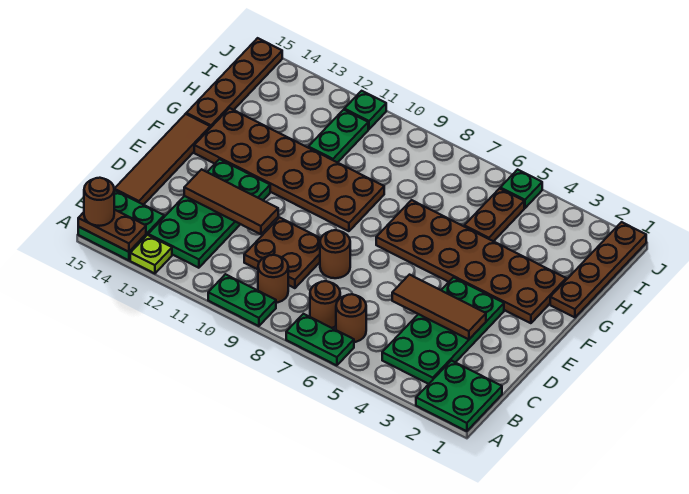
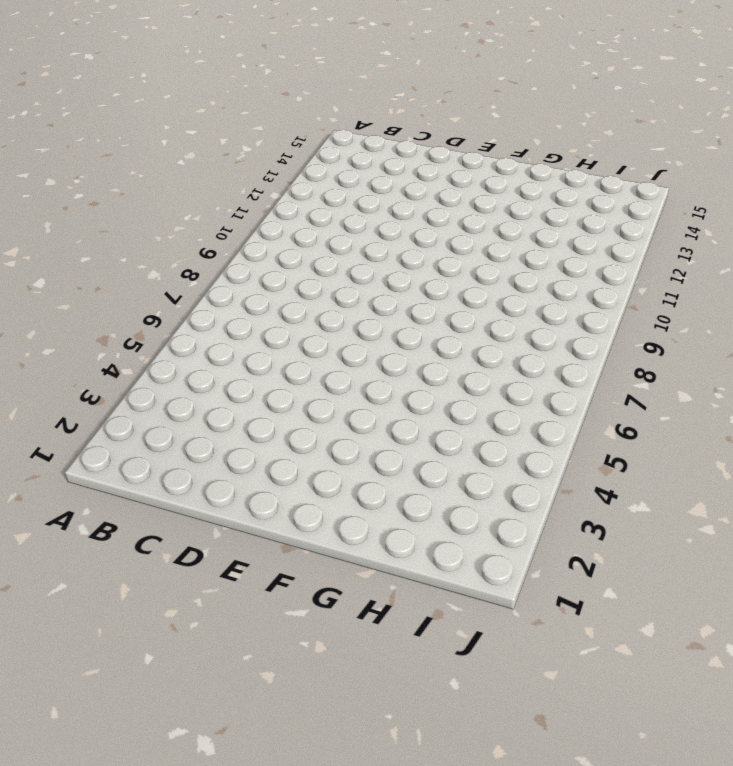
none -> green plate A1:B2 level 1
none -> green plate A6:A7 level 1
none -> green plate A9:A10 level 1

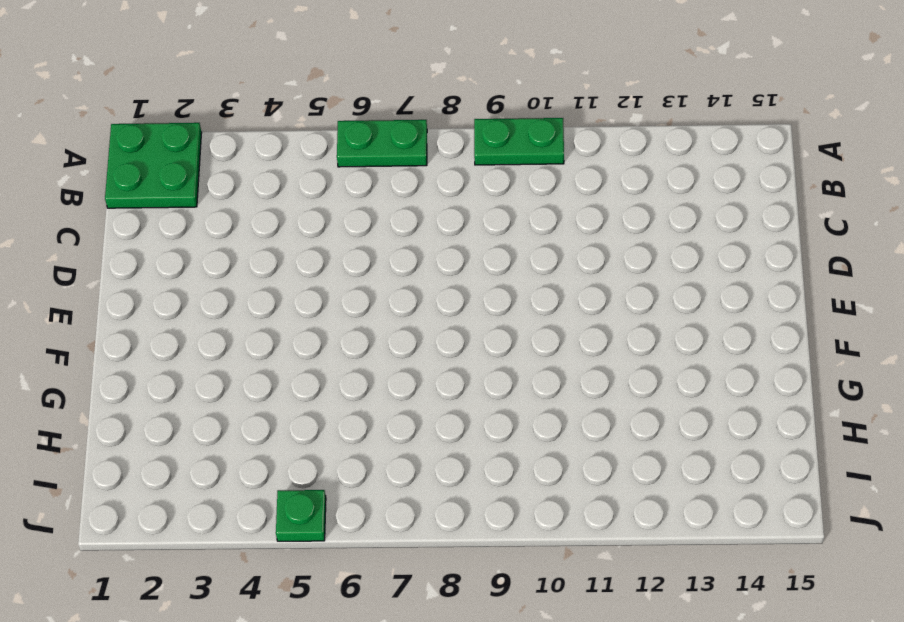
none -> lime plate A13 level 1
none -> green plate A14:B15 level 1
none -> green plate B3:E4 level 1

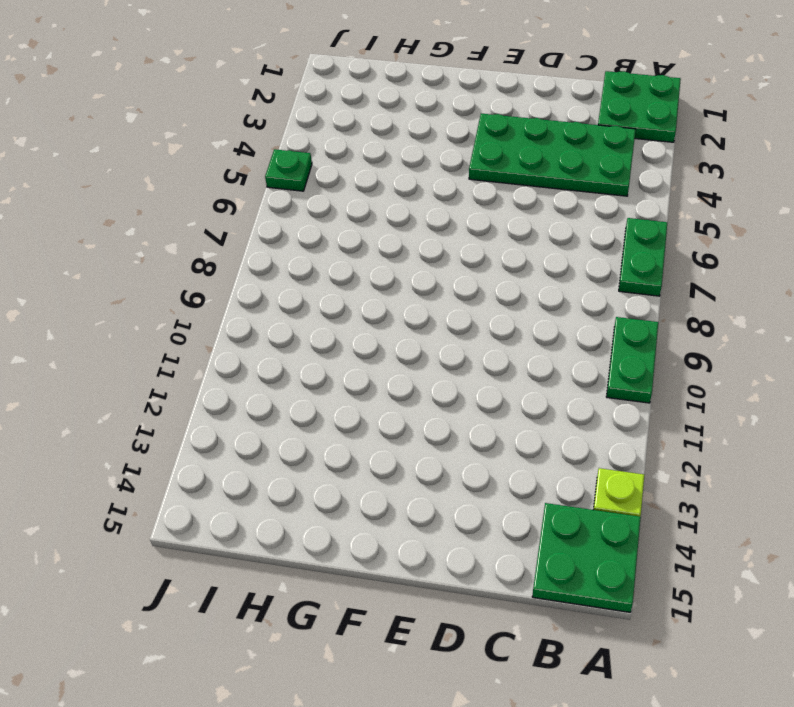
none -> brown round brick B6 level 1
none -> brown round brick B7 level 1
none -> brown round brick B9 level 1

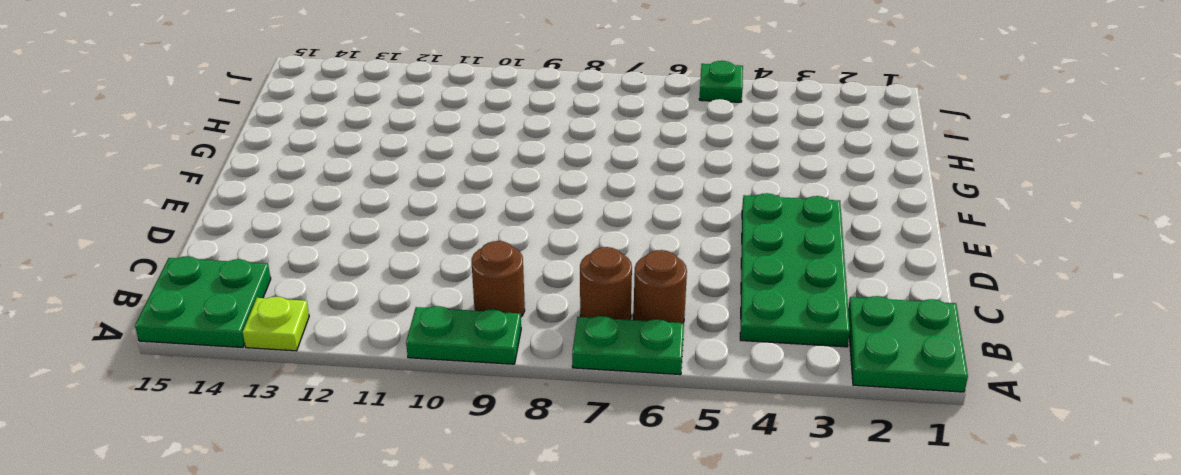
none -> green plate B12:E13 level 1
none -> brown plate C9:D10 level 1
none -> brown tile C15:F15 level 1

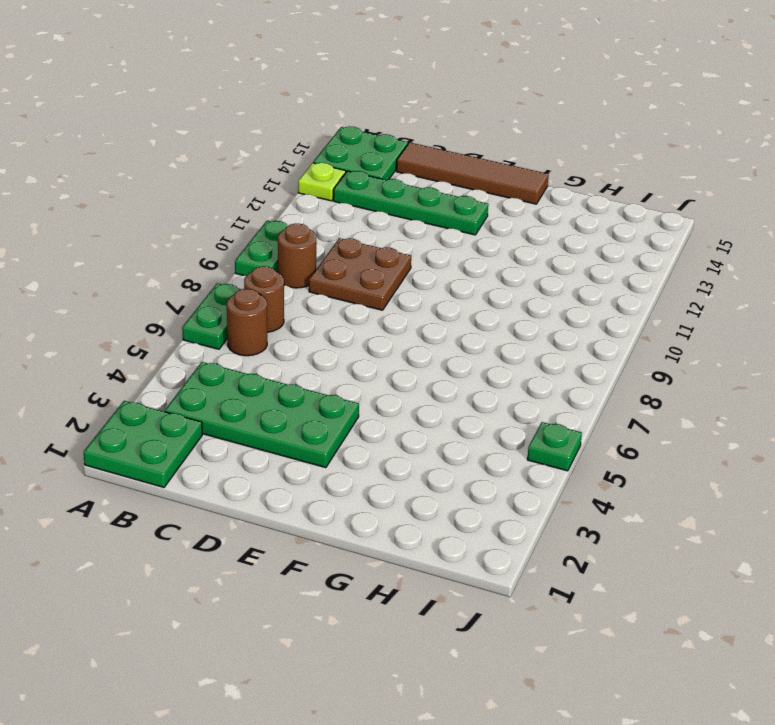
green plate B13:E13 level 1 -> green plate B12:E13 level 1
none -> brown round brick D8 level 1
none -> brown plate F2:G7 level 1
none -> brown plate F9:G14 level 1

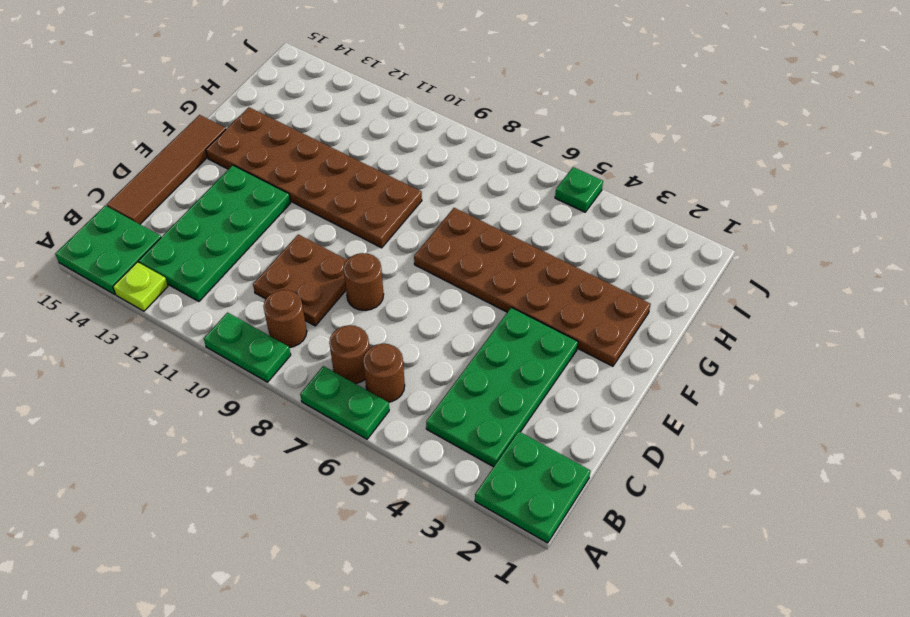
none -> brown plate G1:J1 level 1
none -> brown plate G15:J15 level 1
none -> brown plate H5:I5 level 1

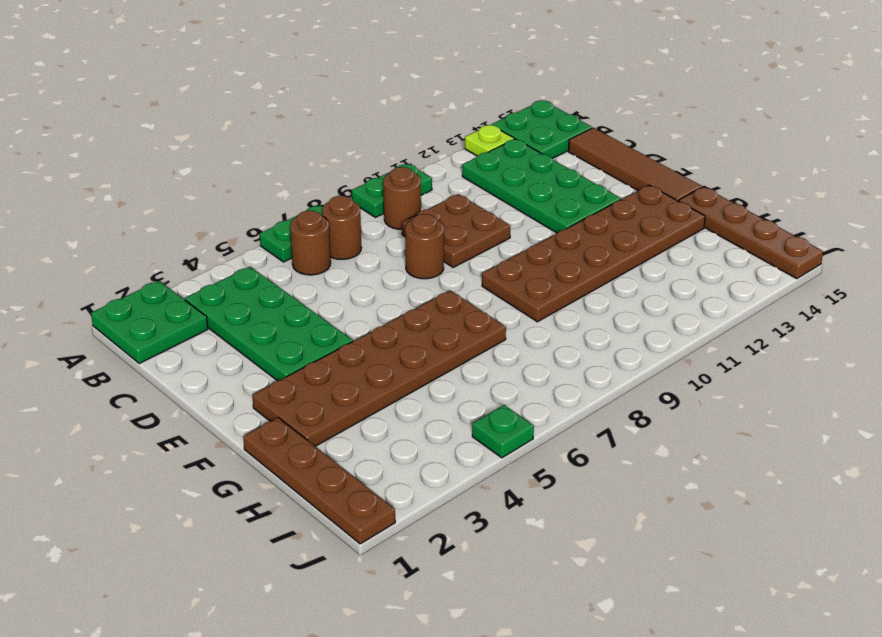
none -> brown plate H5:I5 level 1
none -> green plate H11:I11 level 1
none -> green plate J11 level 1

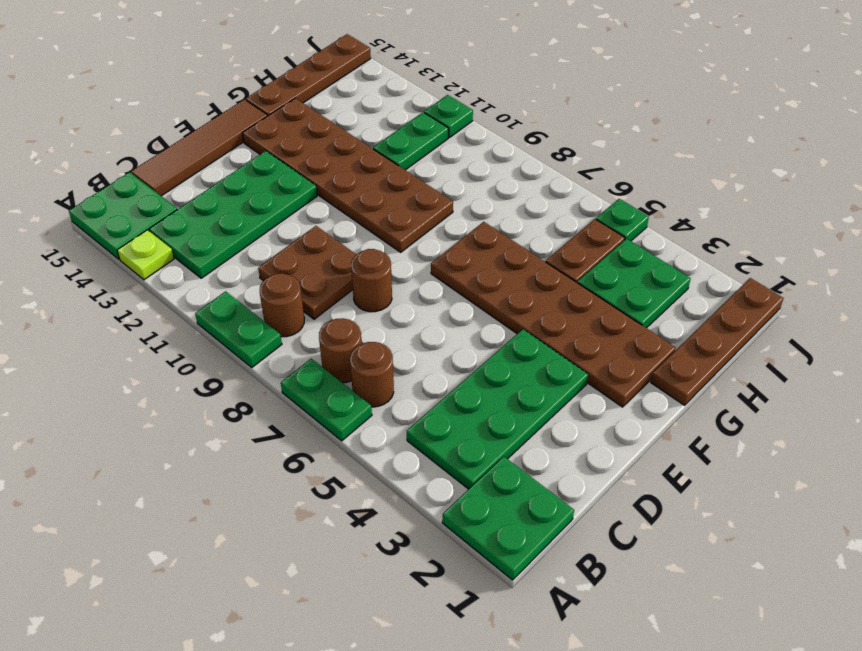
green plate H3:I4 level 1 -> none
none -> brown plate A14:A15 level 2
none -> brown tile D3:D5 level 2
none -> brown tile D11:D13 level 2

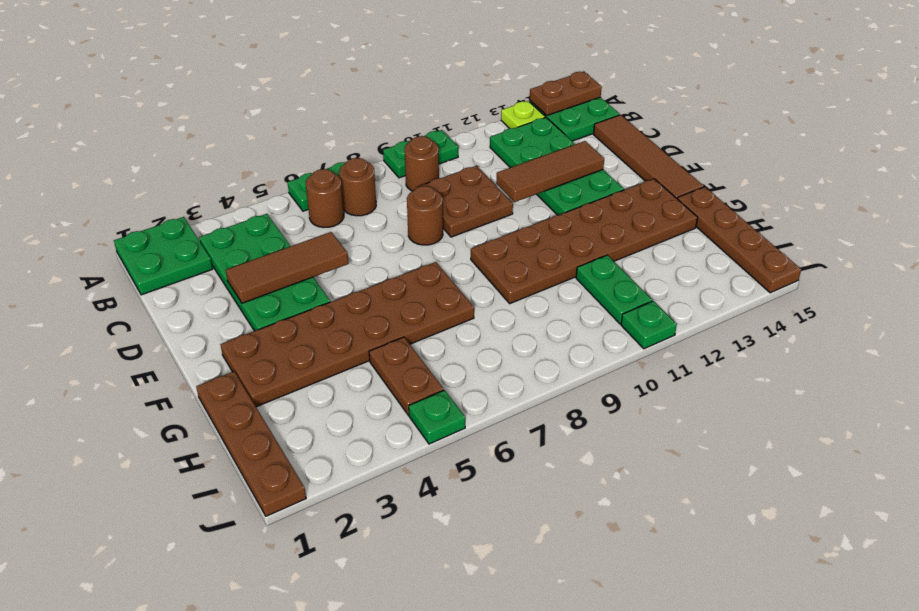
none -> brown round brick A15 level 3

